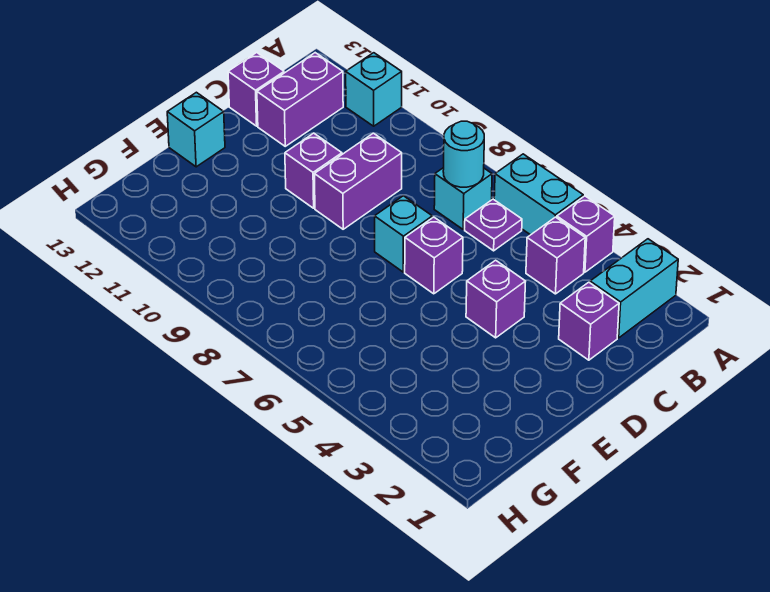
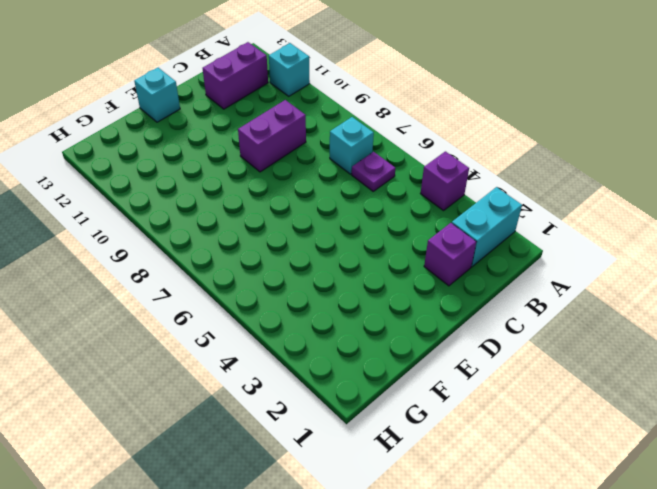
none -> cyan brick A5:A6 level 1
none -> purple brick B4 level 1
none -> purple brick C13 level 1

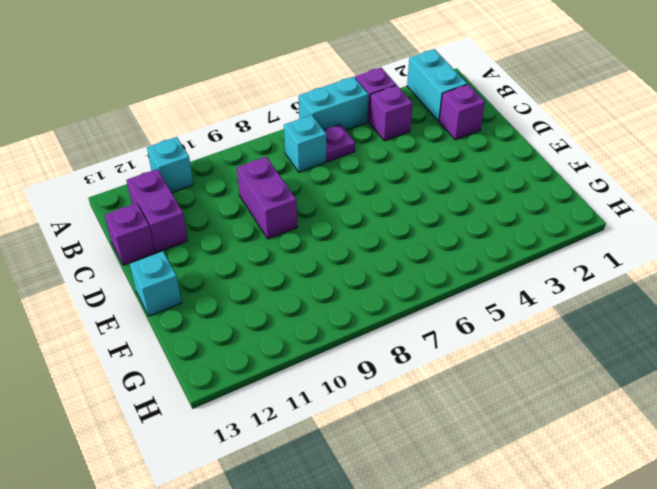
none -> purple brick D4 level 1
none -> purple brick D6 level 1
none -> cyan brick D7 level 1

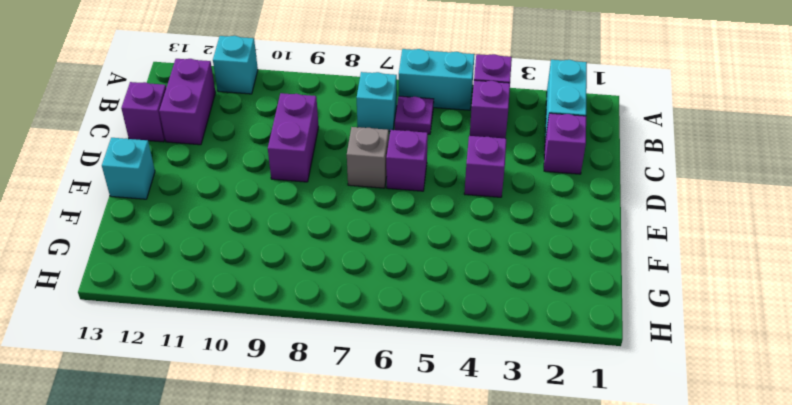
grey brick D7 level 1 -> cyan brick D7 level 1
none -> purple brick D10 level 1
none -> cyan round brick B7 level 2

